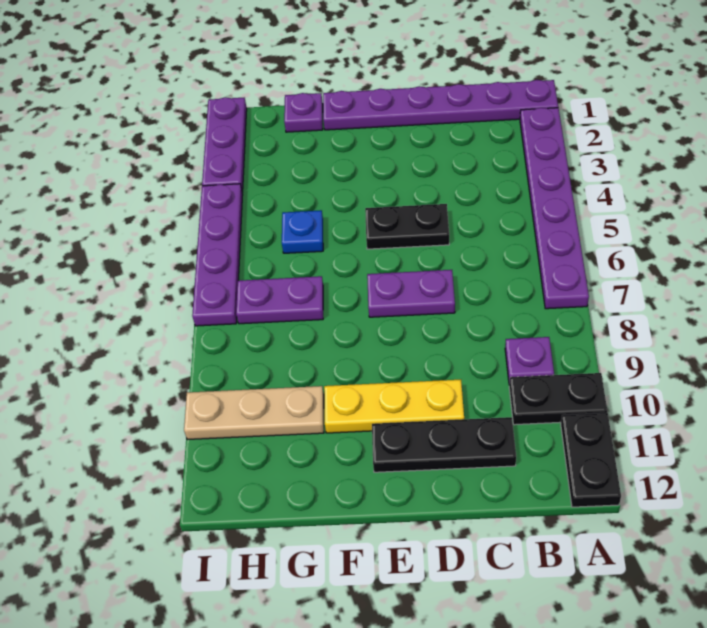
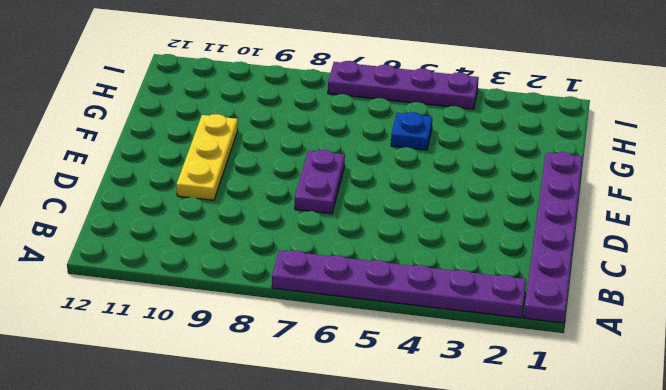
none -> black plate A10:B10 level 1
none -> black plate A11:A12 level 1
none -> purple plate B9 level 1

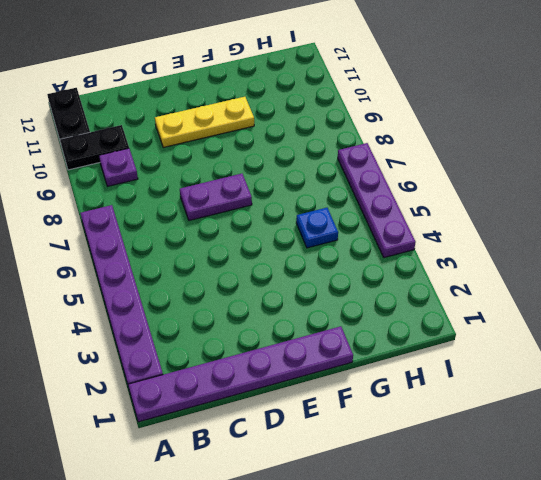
none -> black plate C11:E11 level 1
none -> black plate D5:E5 level 1
none -> purple plate G1 level 1

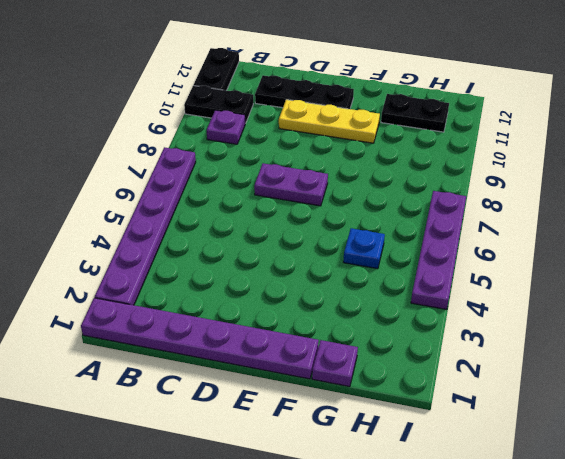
black plate G11:H11 level 1 -> black plate D5:E5 level 1
none -> purple plate G7:H7 level 1
none -> tan plate G10:I10 level 1
none -> purple plate I1:I3 level 1

